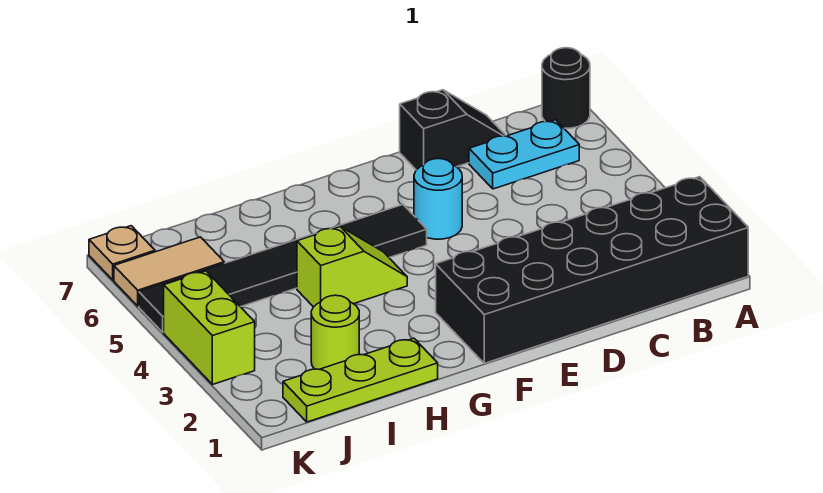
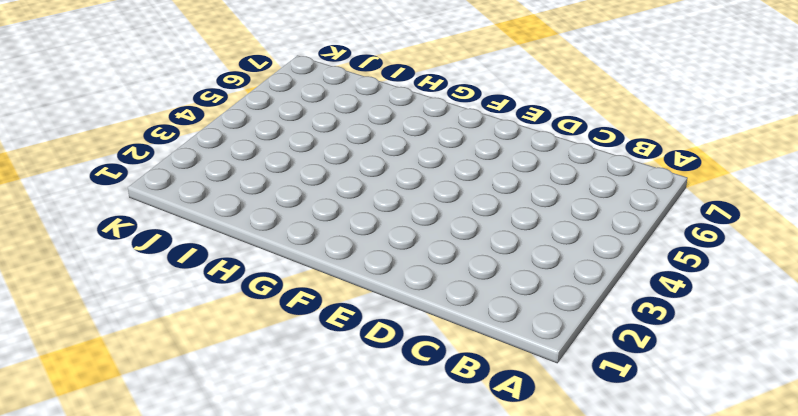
none -> black brick A1:F2 level 1
none -> black round brick A7 level 1
none -> cyan plate B6:C6 level 1

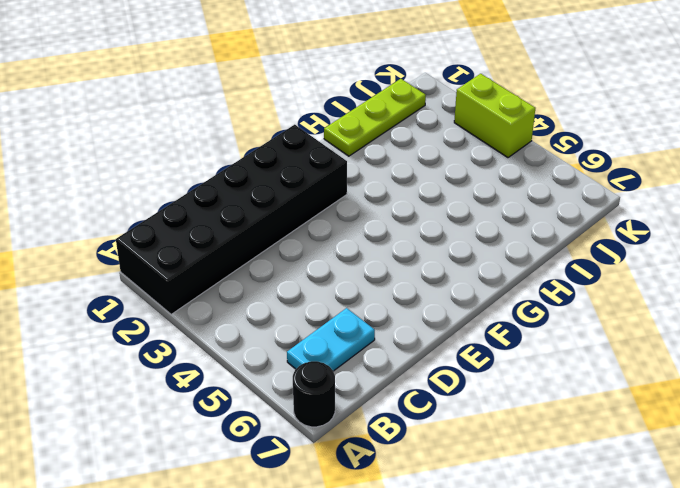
none -> black slope C7:D7 level 1 top D
none -> cyan round brick E5 level 1
none -> black tile F5:K5 level 1

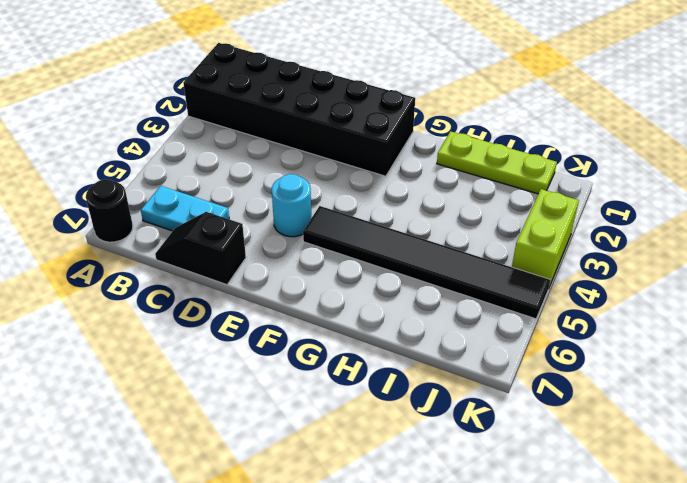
none -> lime slope G4:H4 level 1 top H
none -> lime round brick I2 level 1
none -> tan tile J6:K6 level 1

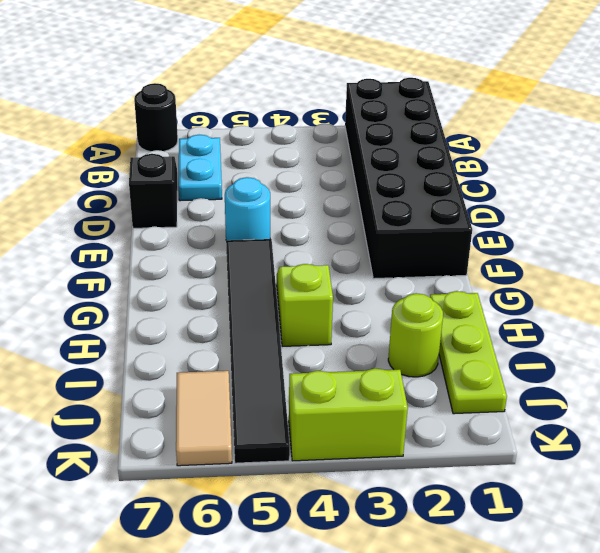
none -> tan plate K7 level 1

